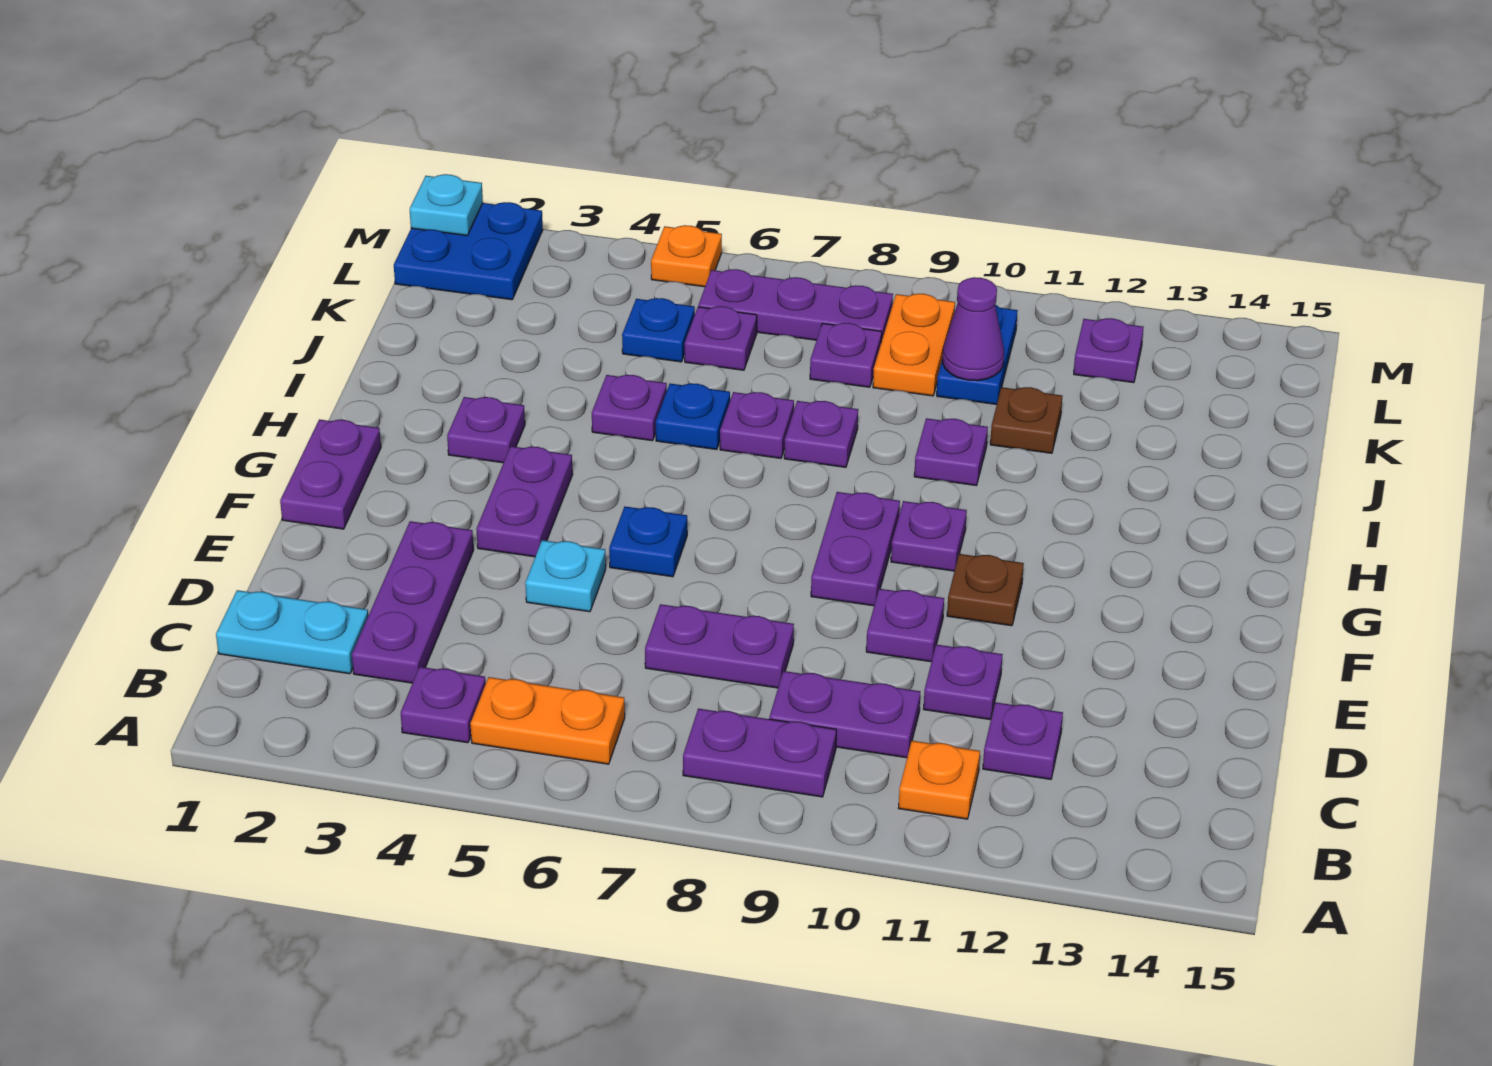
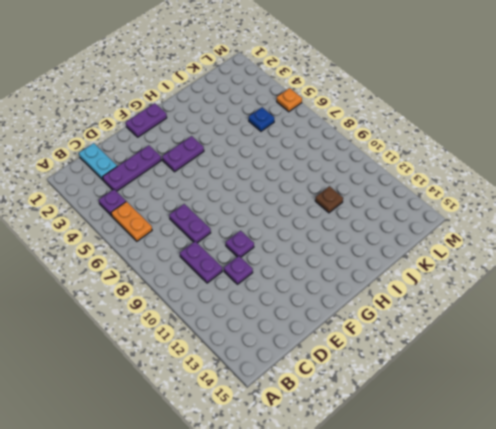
none -> purple plate B8:B9 level 1
none -> orange plate B11 level 1
none -> purple plate C12 level 1
none -> cyan plate E5 level 1

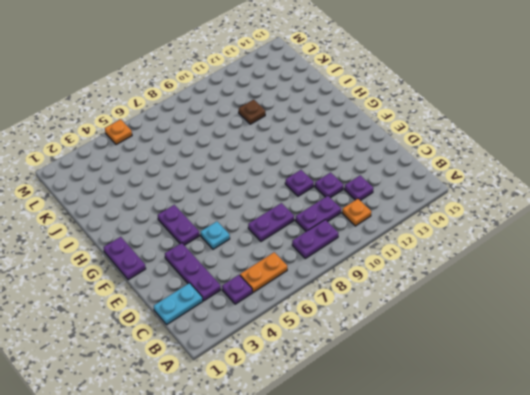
none -> blue plate F6 level 1
none -> purple plate F9:G9 level 1
none -> brown plate F11 level 1
none -> purple plate G10 level 1

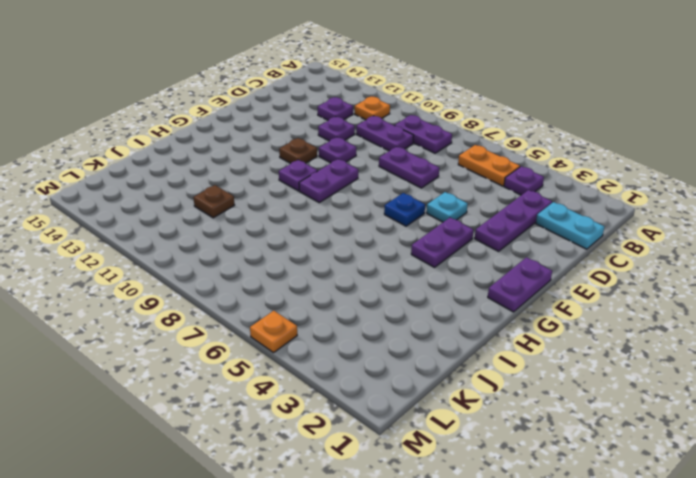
none -> purple plate H3 level 1
none -> purple plate I5 level 1
none -> blue plate I6 level 1
none -> purple plate I7 level 1

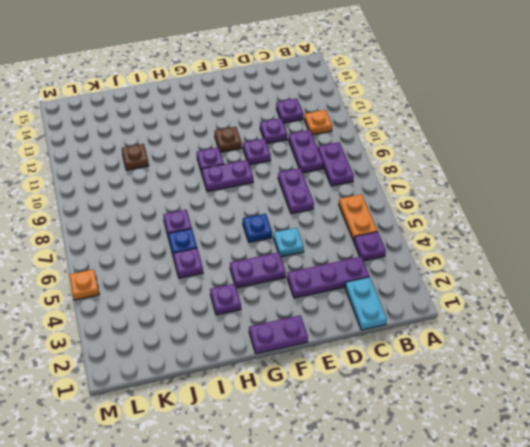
none -> purple plate I8 level 1
none -> purple plate I10 level 1
none -> blue plate K5 level 1
none -> purple plate K6 level 1

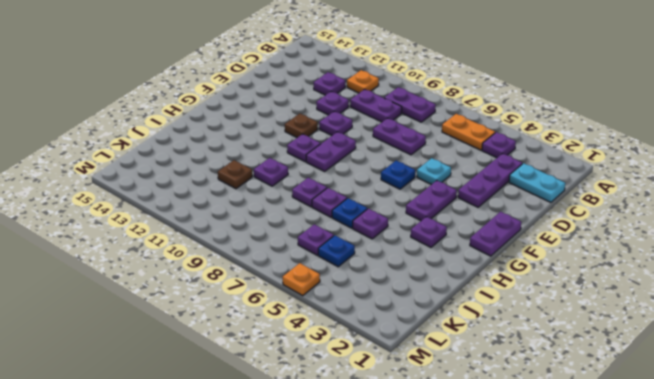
none -> purple plate K8 level 1
none -> orange plate K9:L9 level 1
none -> blue plate K10:L10 level 1
none -> blue plate L1:M2 level 1

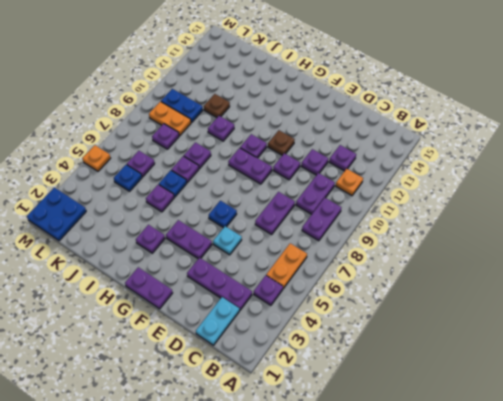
none -> purple plate L6:L8 level 1
none -> purple plate L12 level 1
none -> purple cone K10 level 2
none -> cyan plate M1 level 2

